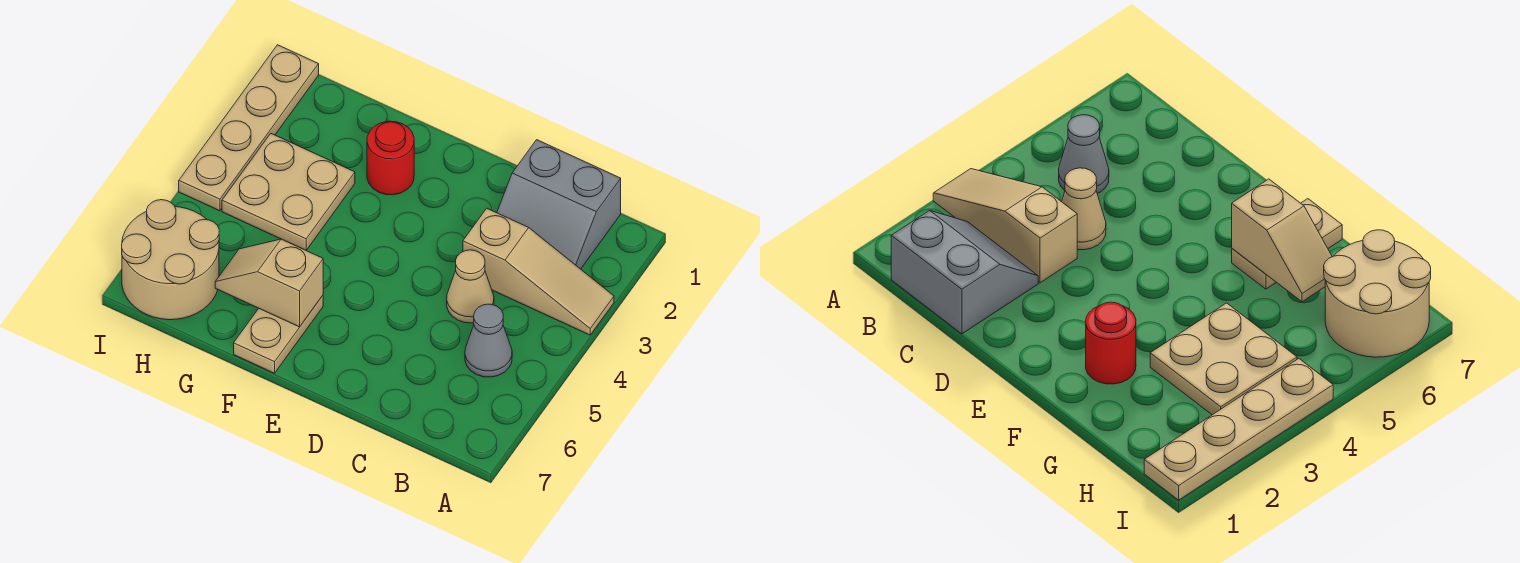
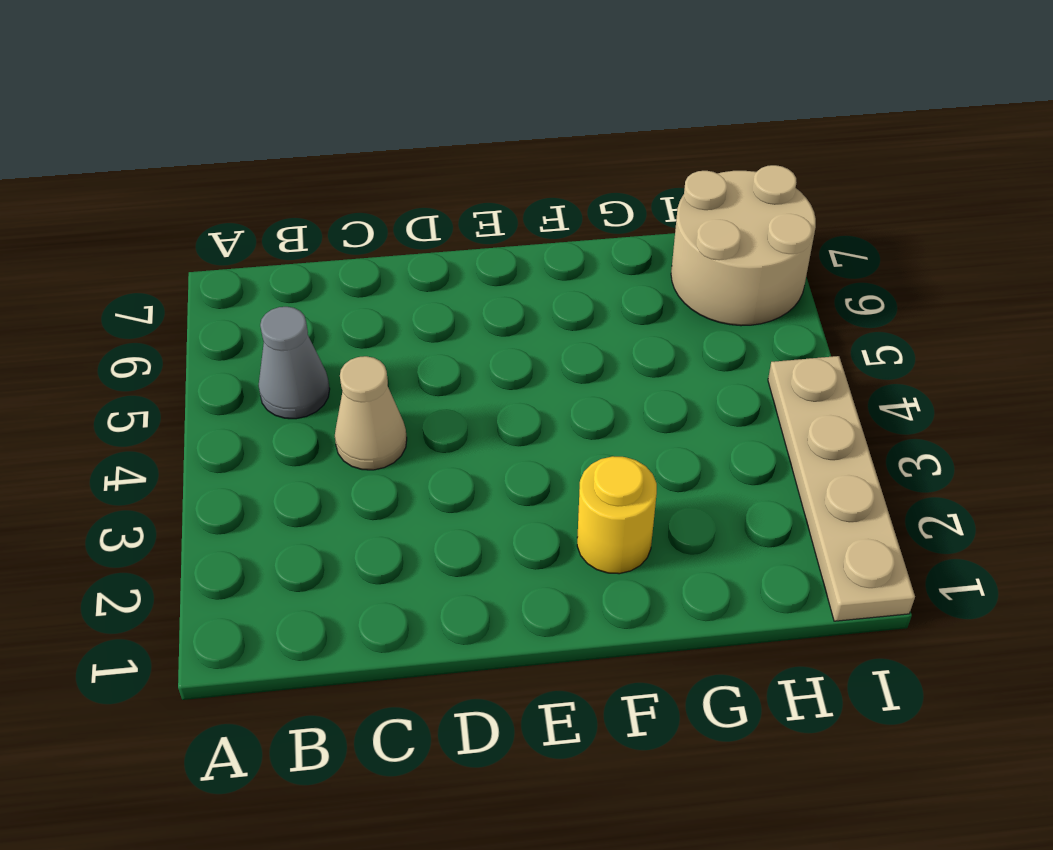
yellow round brick F2 level 1 -> red round brick F2 level 1
none -> tan slope A3:C3 level 1 top C
none -> grey slope B1:C2 level 1 top 1

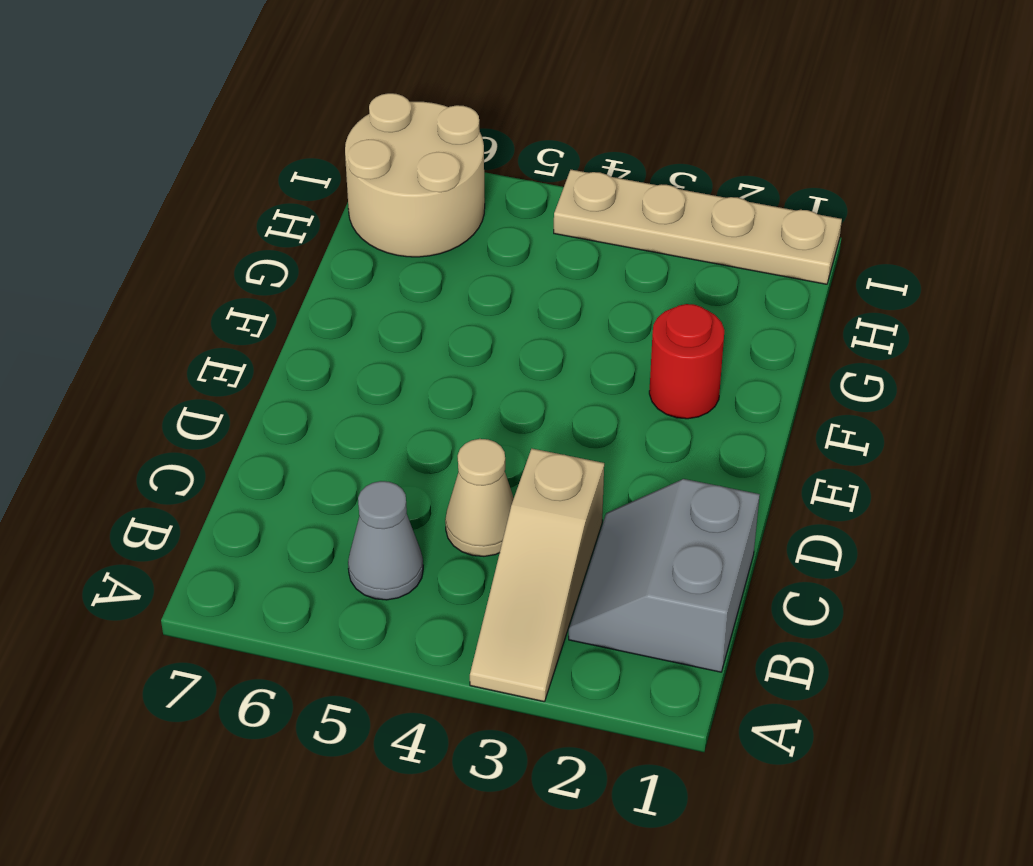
none -> tan plate F6:F7 level 1
none -> tan plate G3:H4 level 1

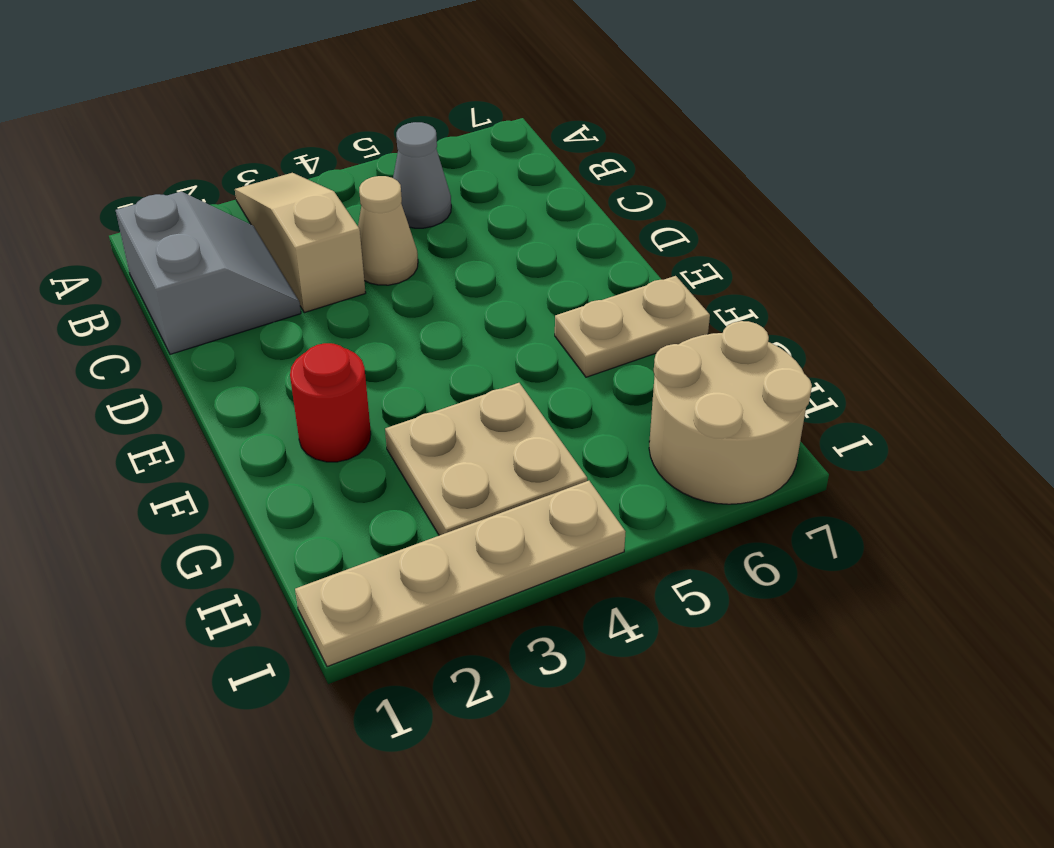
none -> tan slope F6:G6 level 2 top F

